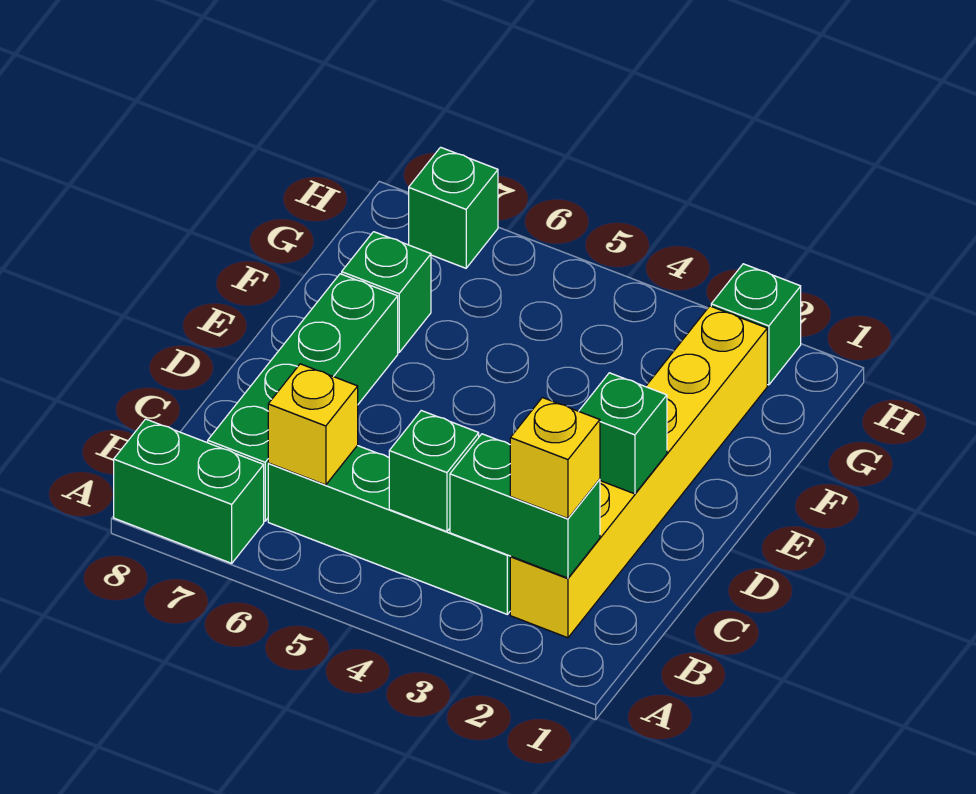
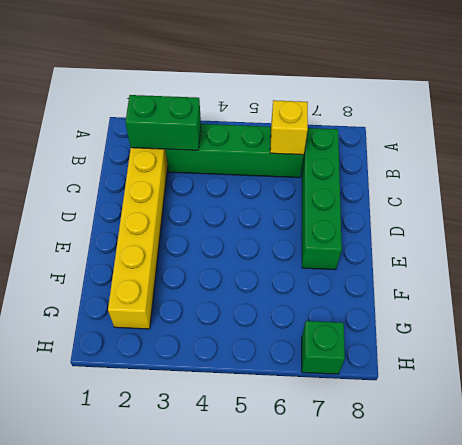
none -> green brick A7:A8 level 1
none -> green brick F7 level 1
none -> green brick H2 level 1

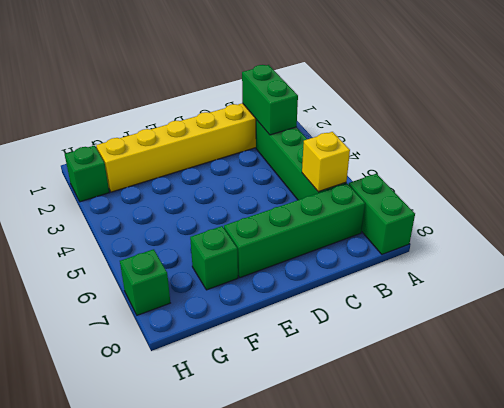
none -> green brick B4 level 2
none -> green brick D2 level 2
none -> yellow brick B2 level 3

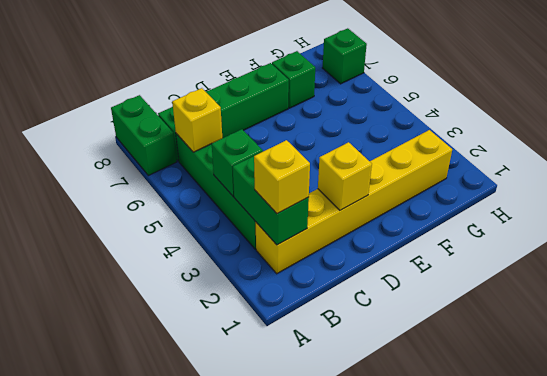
yellow brick D2 level 2 -> green brick D2 level 2
none -> green brick H2 level 1

